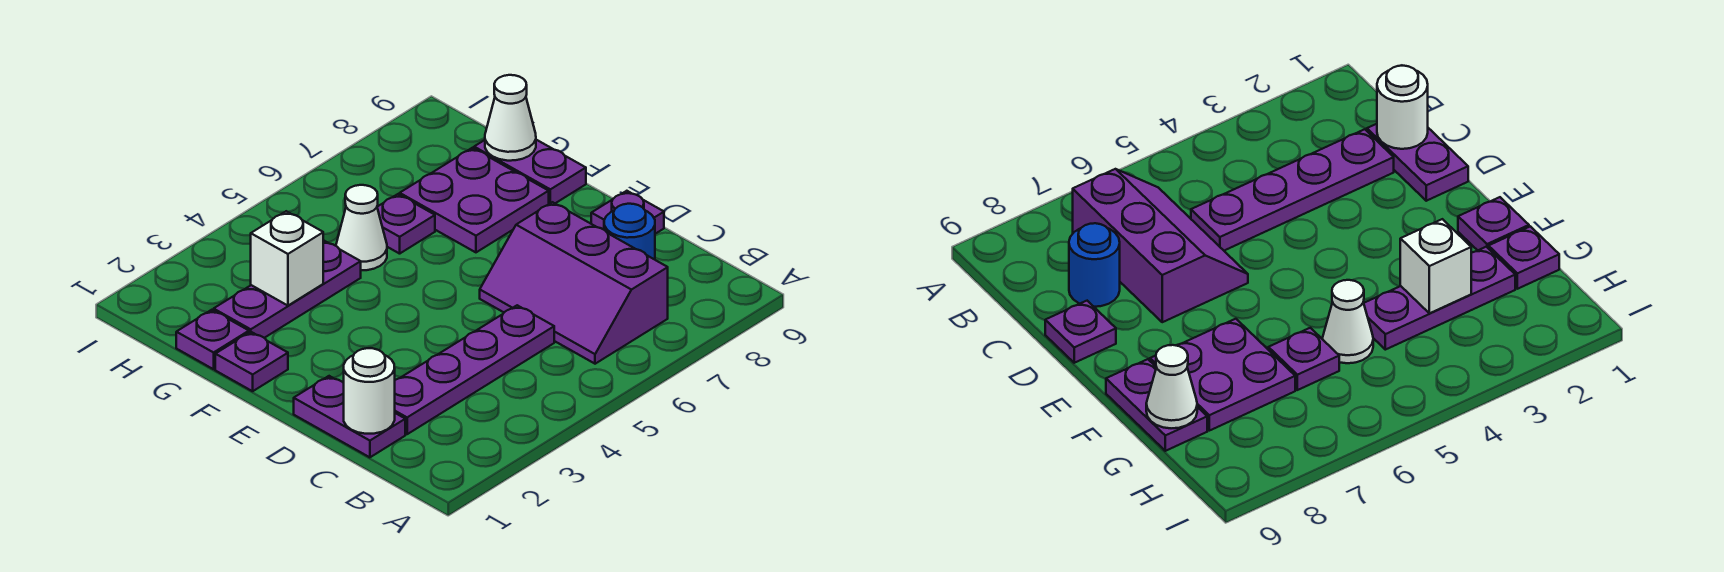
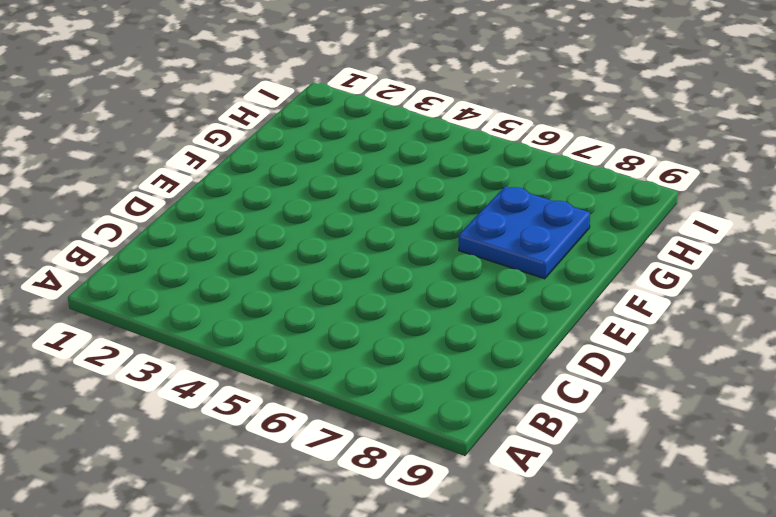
blue plate F7:G8 level 1 -> purple plate F7:G8 level 1
none -> purple slope B6:D7 level 1 top 7
none -> purple plate C1:D1 level 1
none -> purple plate C2:C5 level 1

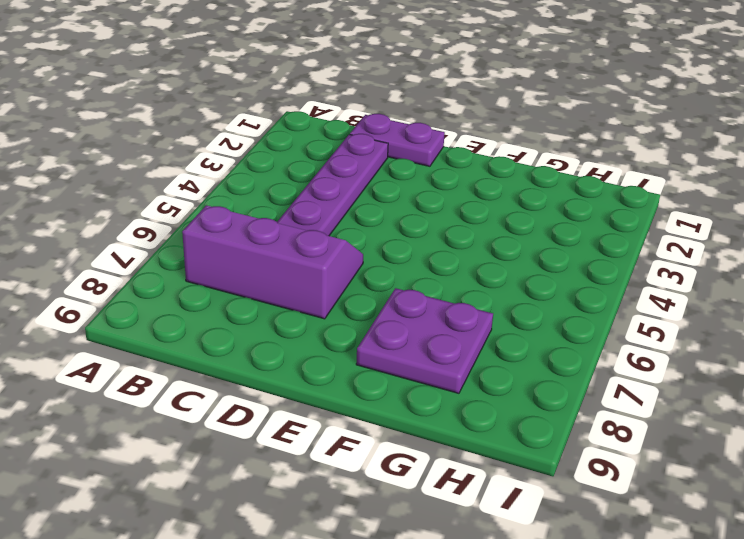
none -> blue round brick C8 level 1
none -> purple plate D9 level 1
none -> purple plate F1 level 1

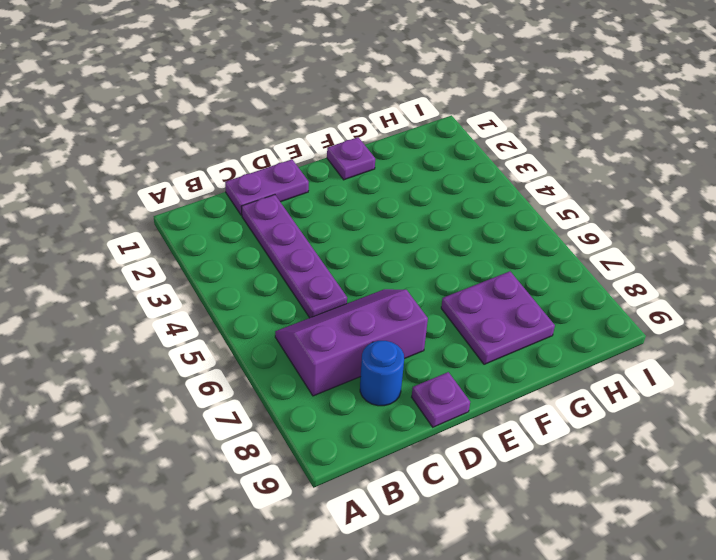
none -> purple plate F9:G9 level 1
none -> purple plate G1 level 1
none -> purple plate G2:G4 level 1

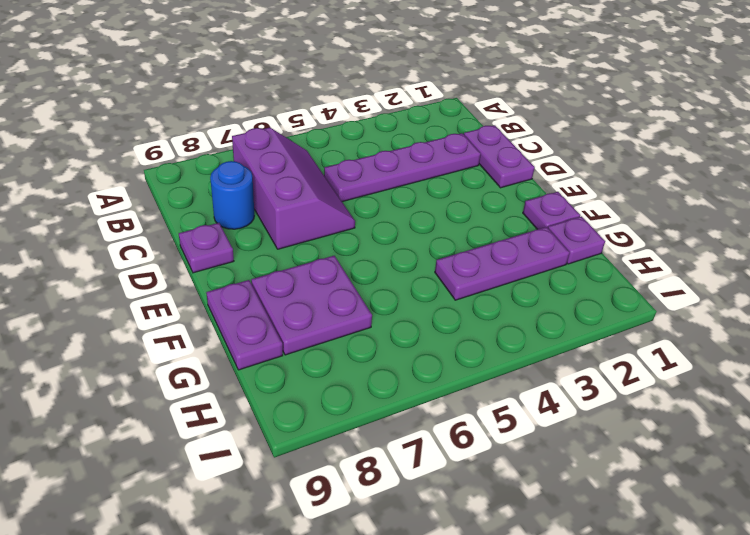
none -> white cone G5 level 1
none -> purple plate G6 level 1
none -> white round brick C1 level 2

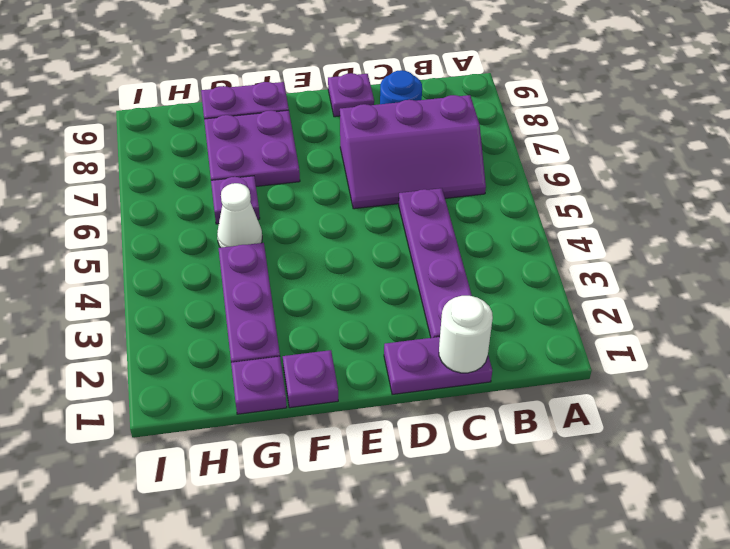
none -> white brick G3 level 2
none -> white cone G9 level 2

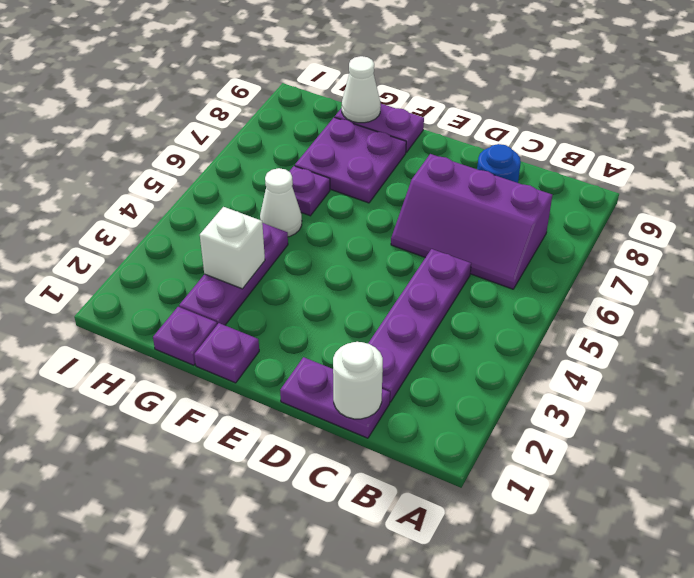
none -> purple plate D9 level 1

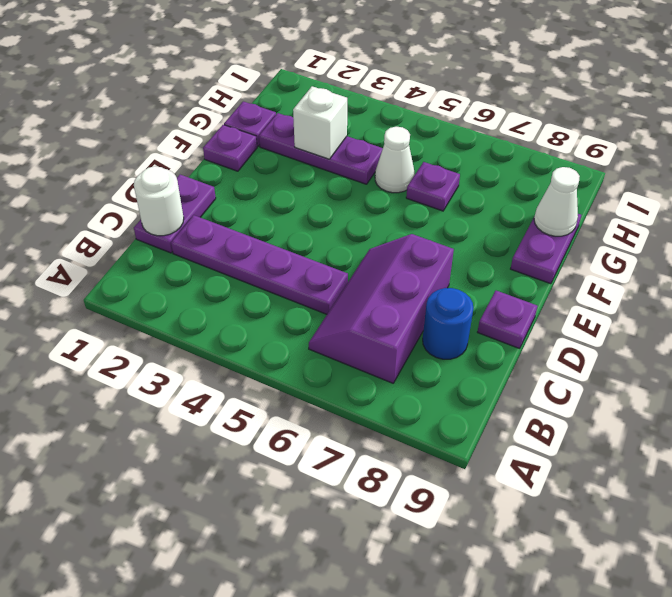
none -> purple plate F7:G8 level 1

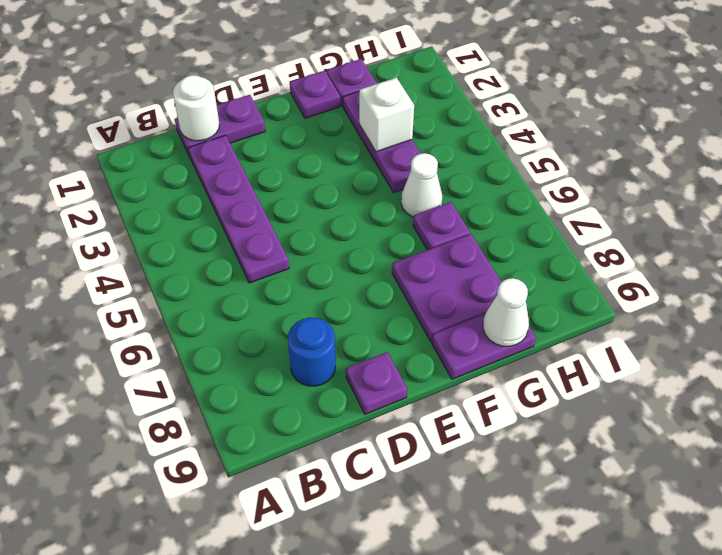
none -> purple slope B6:D7 level 1 top 7

